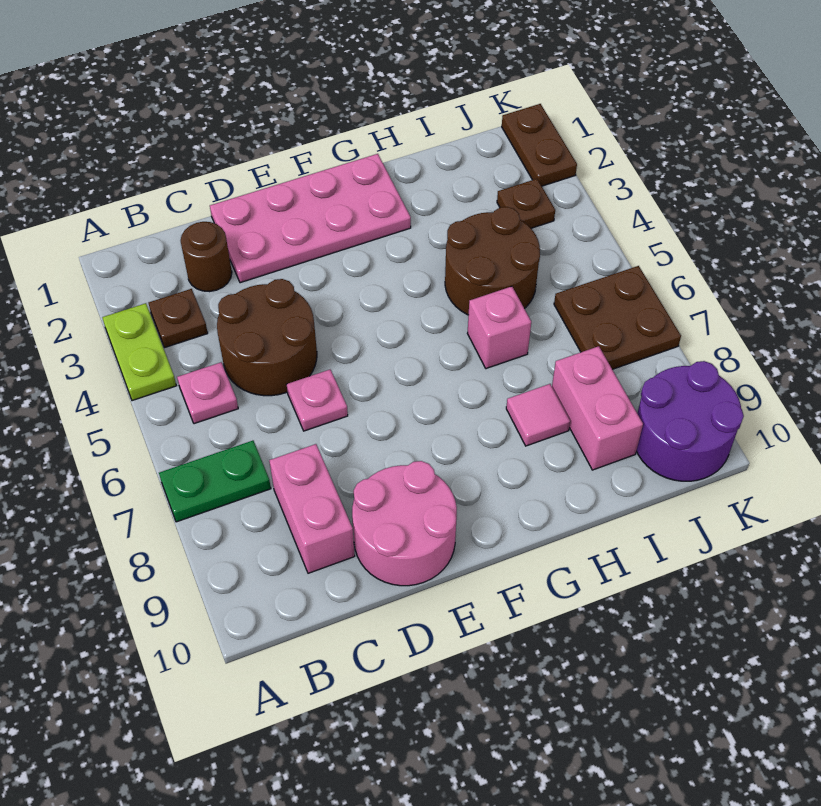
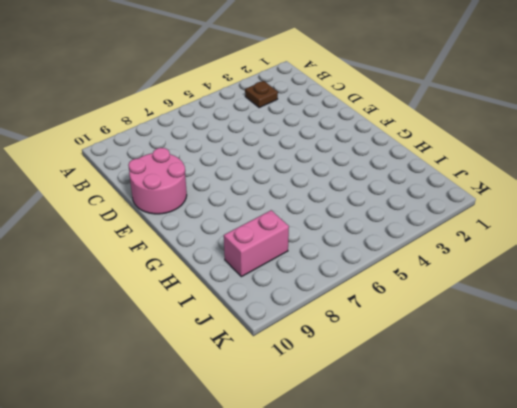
none -> lime plate A3:A4 level 1
none -> green plate A7:B7 level 1
none -> pink plate B5 level 1

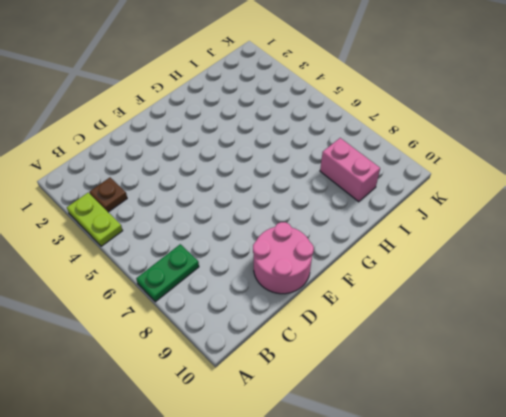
none -> pink plate B5 level 1
none -> brown round brick C2 level 1
none -> brown round brick C4:D5 level 1

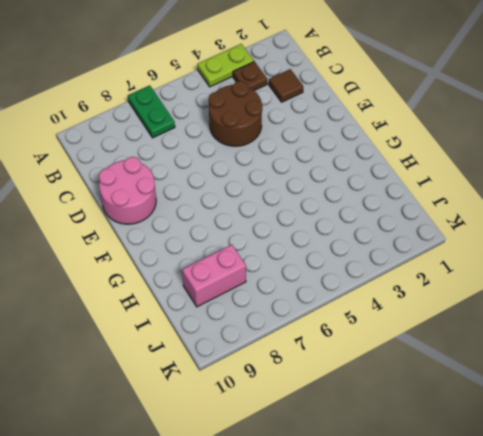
brown tile C2 level 1 -> brown round brick C2 level 1
none -> pink plate B5 level 1
none -> pink brick C8:C9 level 1
none -> pink plate D1:G2 level 1

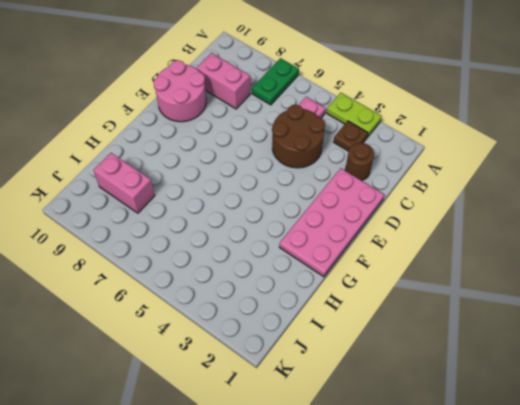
none -> pink plate D6 level 1
none -> brown round brick H4:I5 level 1
none -> pink brick H6 level 1

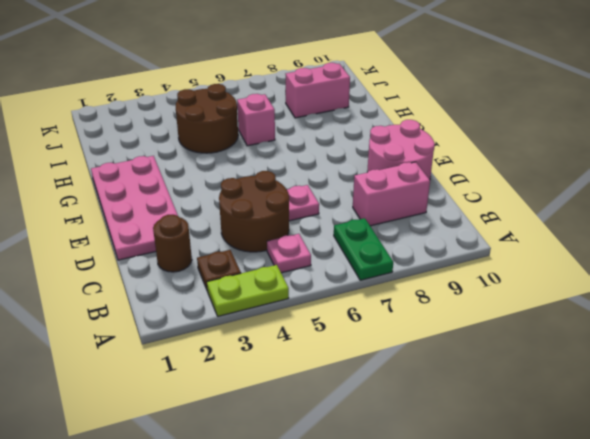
none -> pink tile H8 level 1
none -> brown plate J3 level 1
none -> brown plate J6:K7 level 1

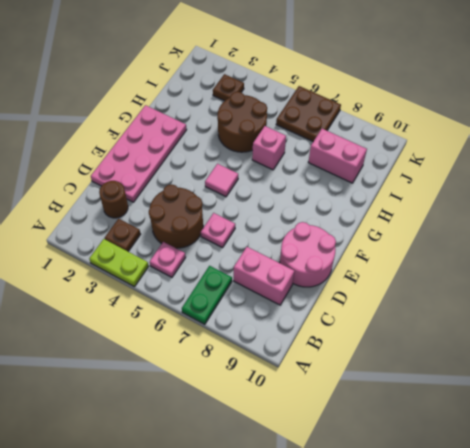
pink tile F5 level 1 -> pink tile H8 level 1
none -> purple round brick J9:K10 level 1
none -> brown plate K1:K2 level 1

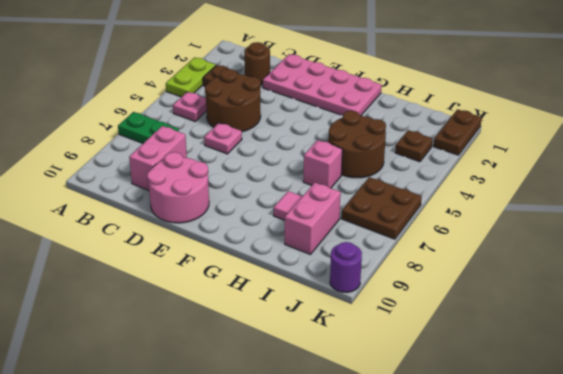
purple round brick K10 level 1 -> purple round brick J9:K10 level 1

